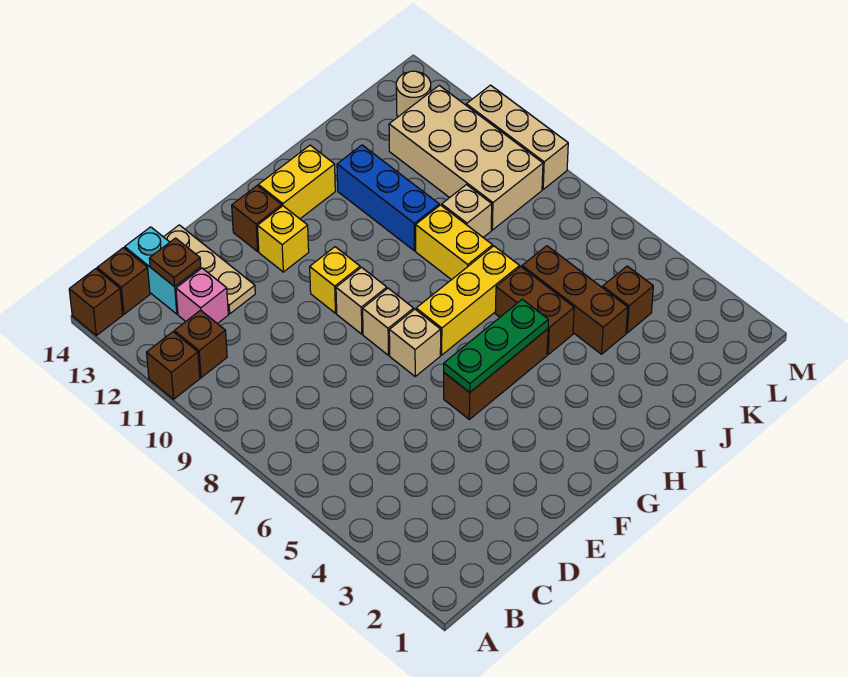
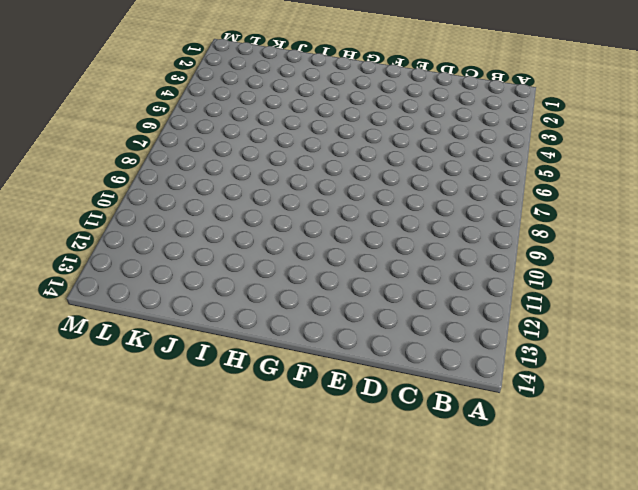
none -> brown brick A11 level 1
none -> brown brick A14 level 1
none -> brown brick B11 level 1

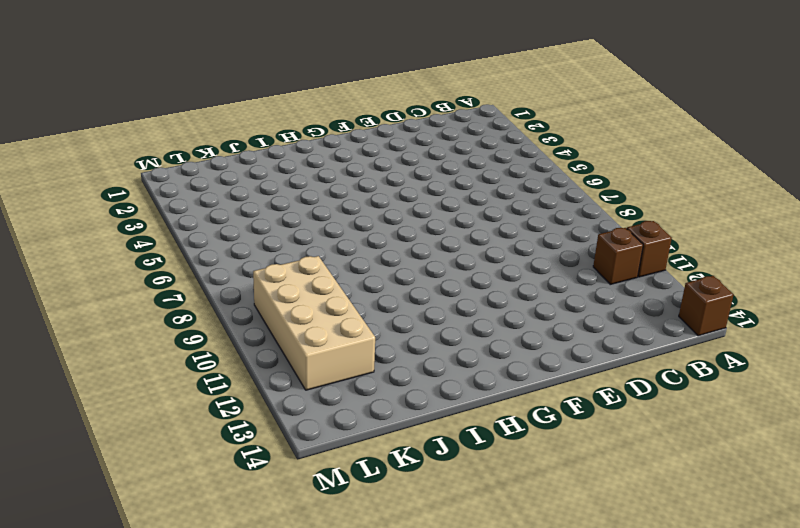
none -> brown brick B14 level 1
none -> pink brick C12 level 1
none -> cyan brick C13:C14 level 1

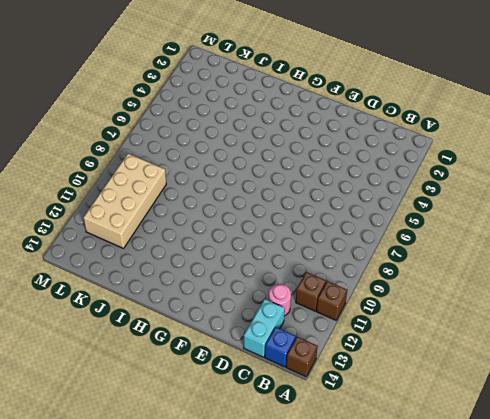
blue brick B14 level 1 -> brown brick B14 level 1
pink round brick C12 level 1 -> pink brick C12 level 1
none -> tan plate D12:D14 level 1
none -> brown brick F5:H5 level 1
none -> tan brick F7 level 1

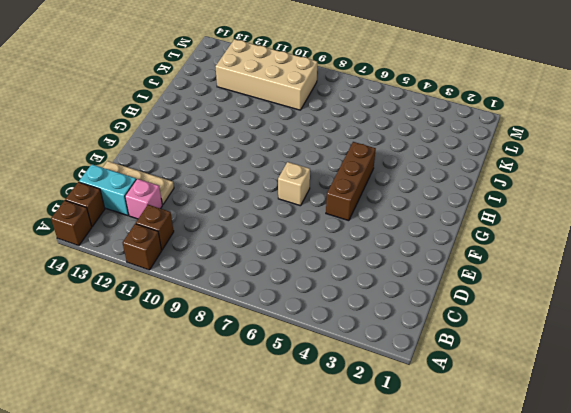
none -> tan brick F8 level 1
none -> tan brick F9 level 1
none -> yellow brick F10 level 1

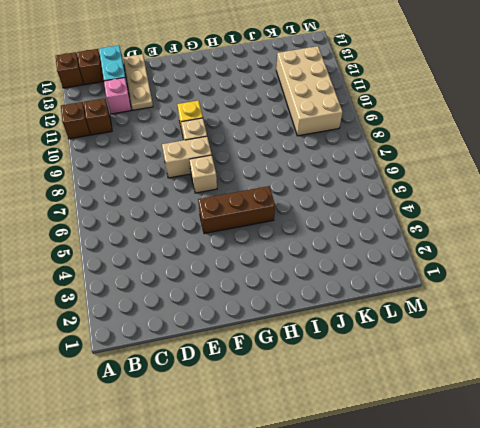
tan brick E8:F8 level 1 -> tan brick F8 level 1
none -> yellow brick F12 level 1
none -> brown brick F13 level 1
none -> yellow brick G7:I7 level 1

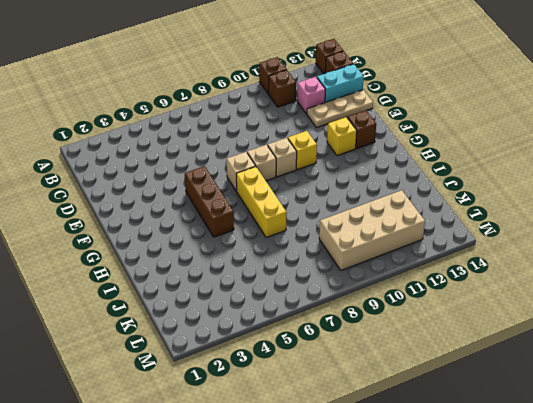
none -> yellow brick G13:H13 level 1
none -> brown brick I5:I6 level 1
none -> yellow brick I8:I9 level 1

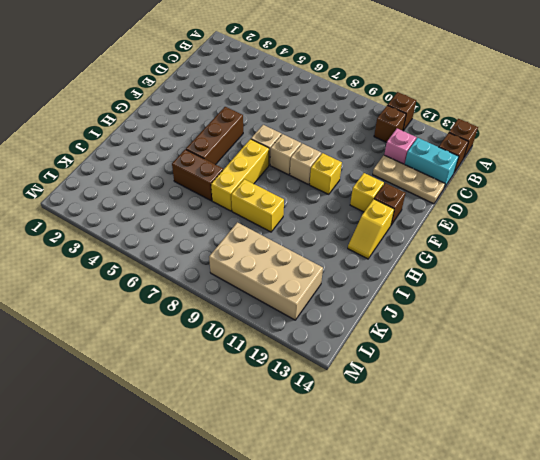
yellow slope G13:H13 level 1 top G -> yellow brick G13:H13 level 1
none -> blue brick I10:I12 level 1
none -> brown brick J4:J6 level 1
none -> tan brick J9 level 1

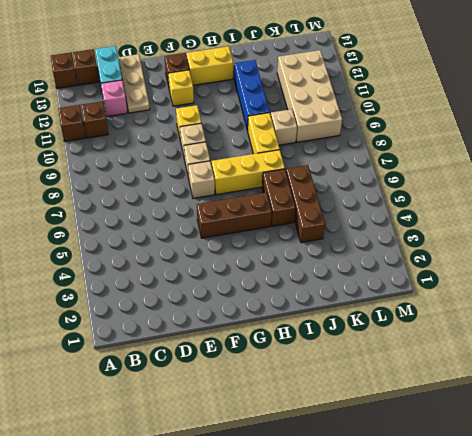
none -> brown brick K4 level 1
none -> tan round brick L13 level 1
none -> tan brick M9:M11 level 1

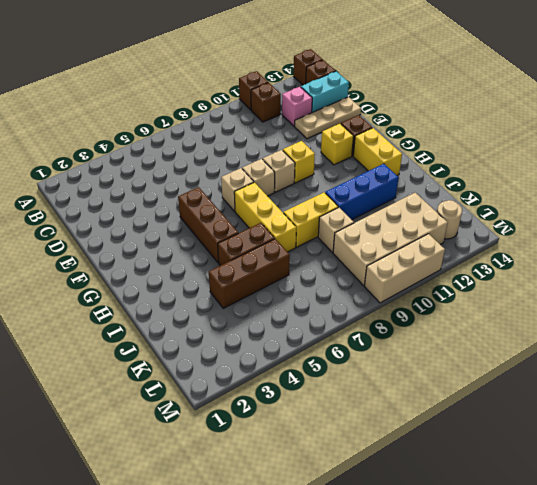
none -> brown brick K4 level 1
none -> brown plate C13 level 2
none -> green plate F5:H5 level 2

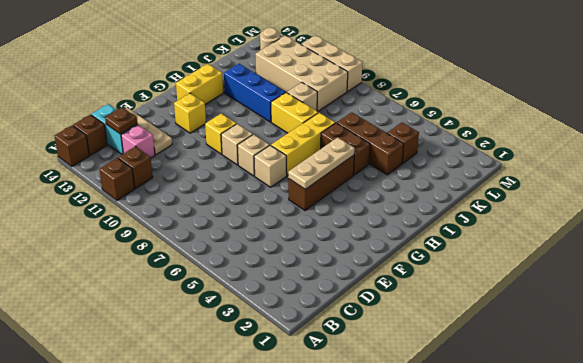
tan plate F5:H5 level 2 -> green plate F5:H5 level 2
none -> brown brick F13 level 1

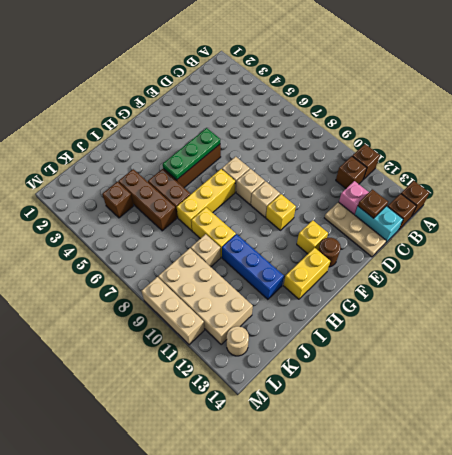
brown round brick F13 level 1 -> brown brick F13 level 1

